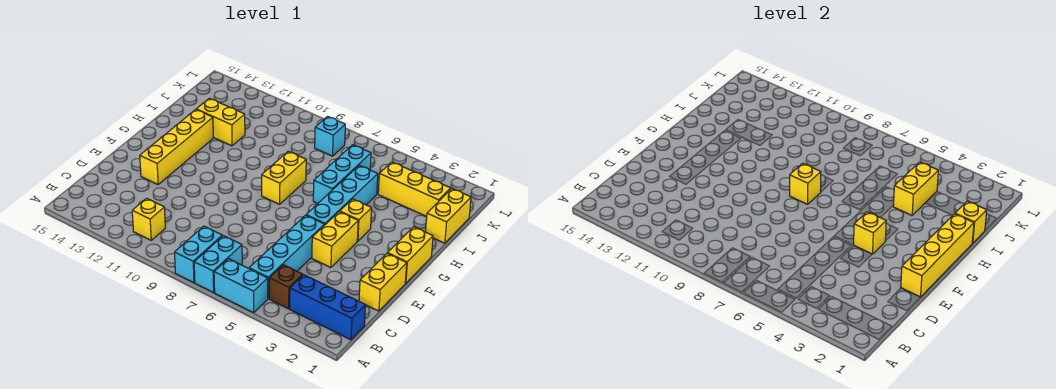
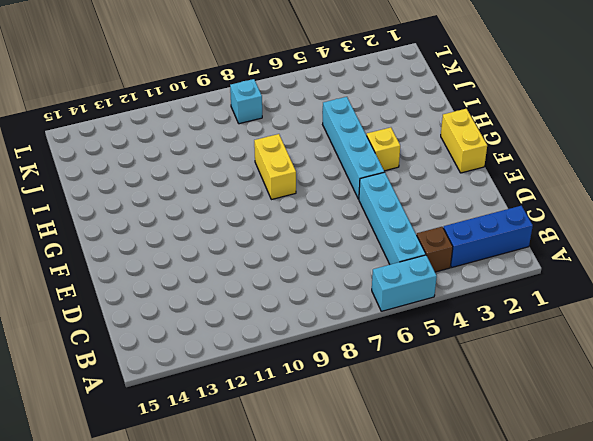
none -> cyan brick A7:B7 level 1
none -> cyan brick A8:B8 level 1
none -> yellow brick B11 level 1

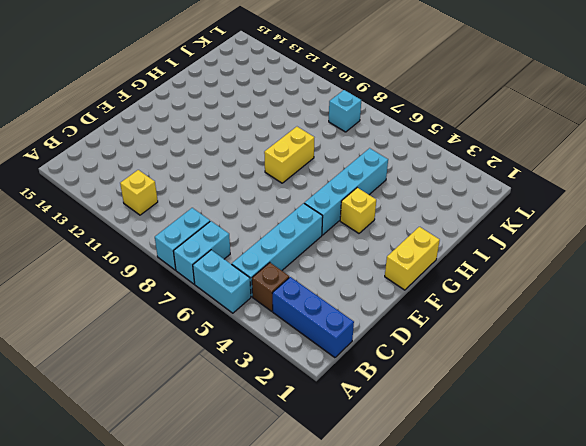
none -> yellow brick D1:E1 level 1
none -> yellow brick E4:F4 level 1
none -> yellow brick E13:H13 level 1

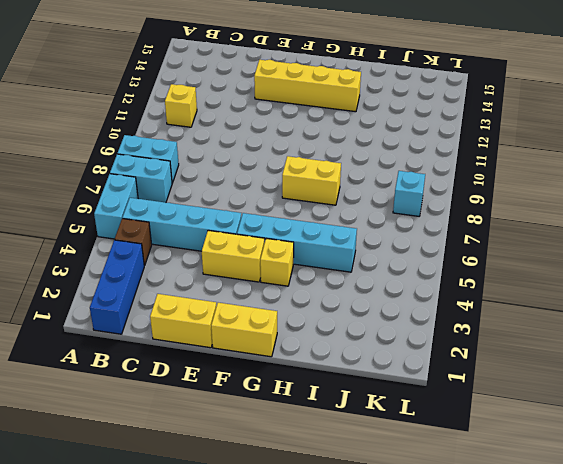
none -> cyan brick H6:J6 level 1
none -> yellow brick I1:J1 level 1
none -> yellow brick I12:I13 level 1

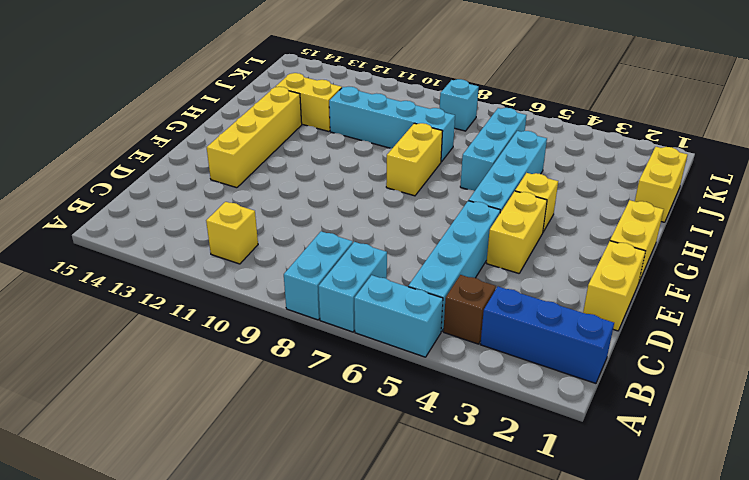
cyan brick I8:I11 level 1 -> none
none -> yellow brick J2:J4 level 1
none -> yellow brick E1:H1 level 2
none -> yellow brick F4 level 2

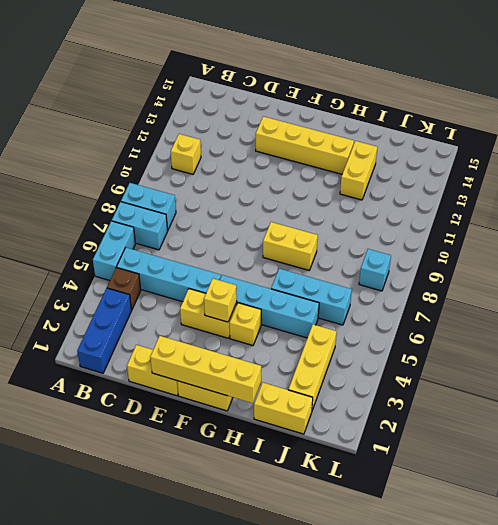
none -> yellow brick G8 level 2
none -> yellow brick I1 level 2
none -> yellow brick I4:J4 level 2

